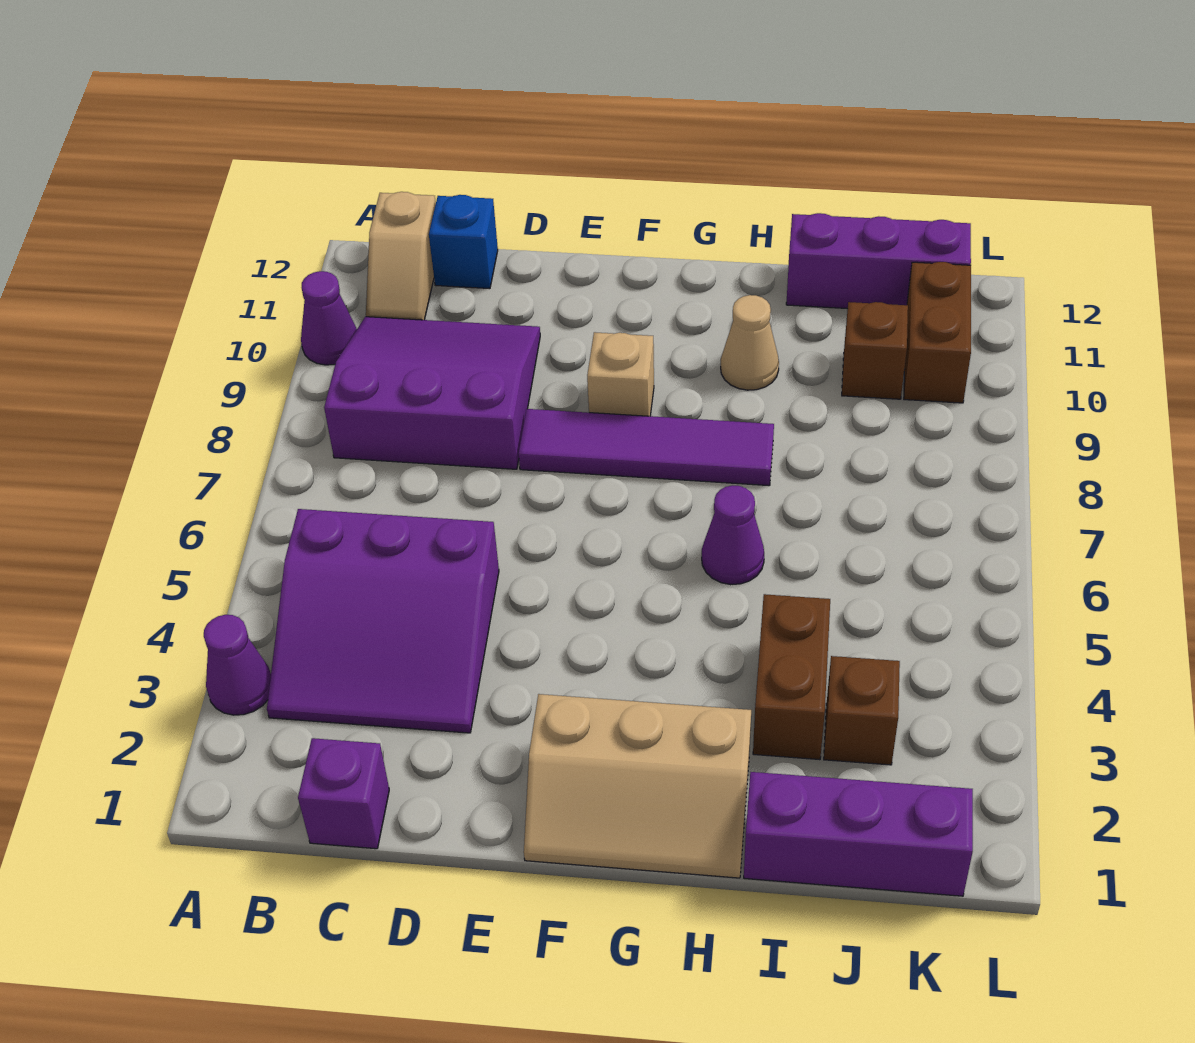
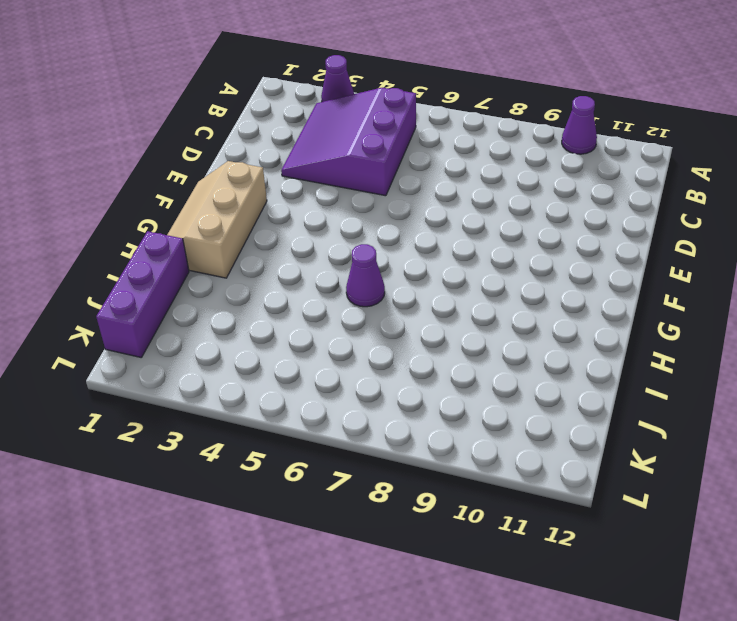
none -> purple slope B8:D10 level 1 top 8
none -> tan slope B11:B12 level 1 top 12
none -> purple brick C1 level 1

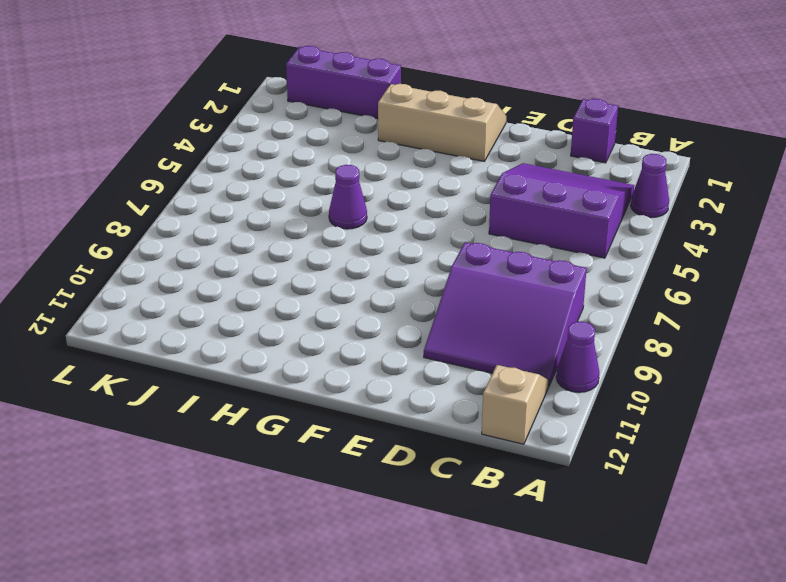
none -> blue brick C12 level 1
none -> purple tile E8:H8 level 1
none -> tan brick F9 level 1

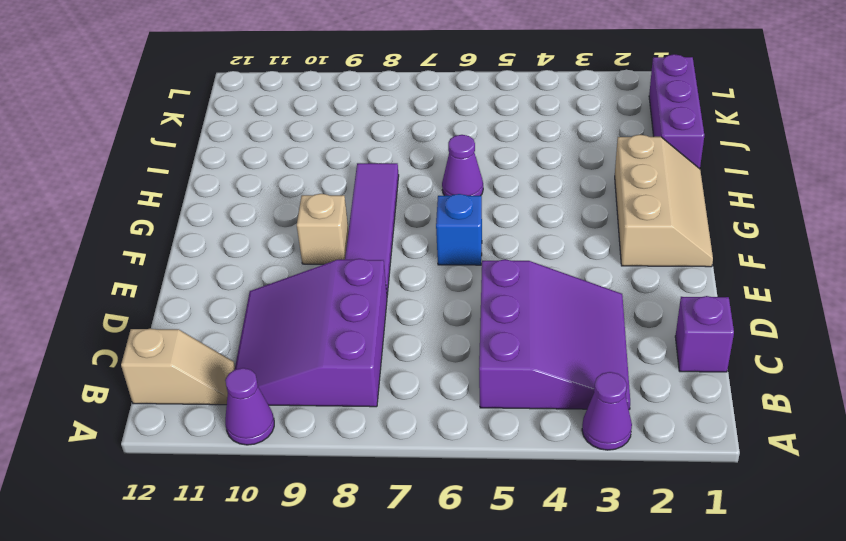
blue brick F6 level 1 -> blue brick C12 level 1
none -> tan cone H10 level 1
none -> brown brick I3:I4 level 1
none -> purple brick I12:K12 level 1

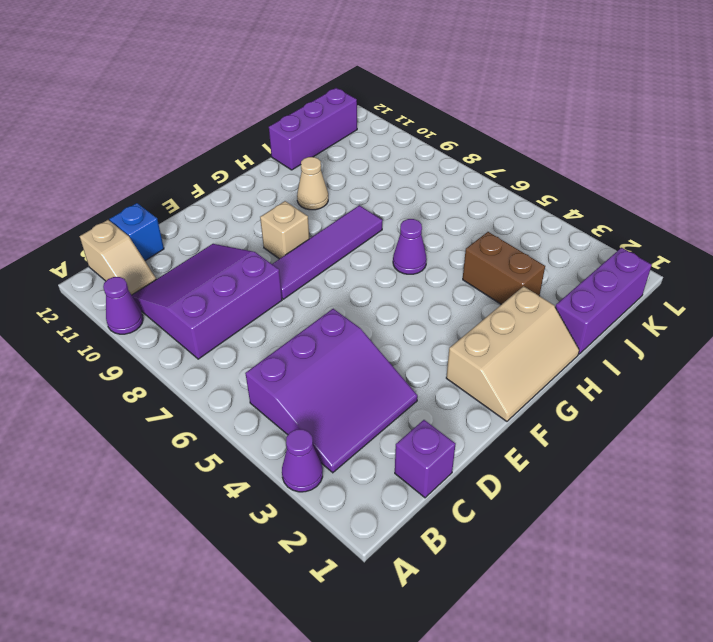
none -> brown brick J3 level 1
none -> brown brick J10 level 1
none -> brown brick K10:K11 level 1

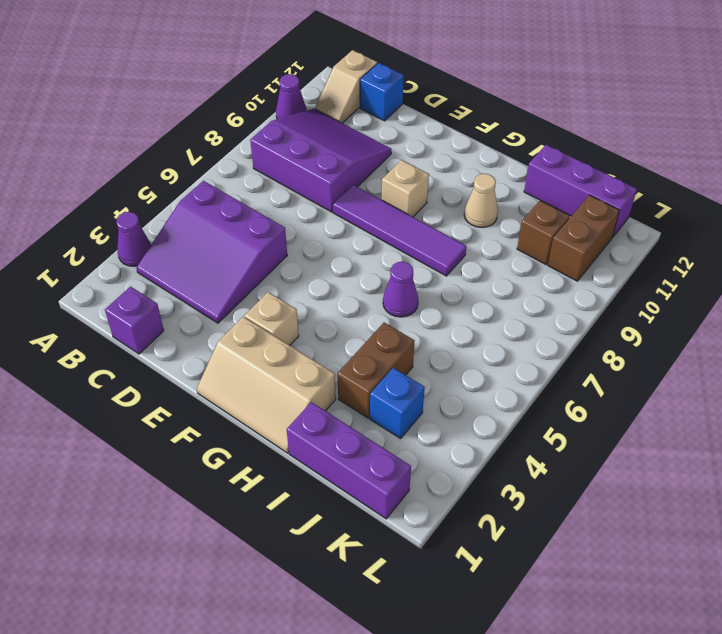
tan brick F3 level 1 -> none
blue brick J3 level 1 -> brown brick J3 level 1

